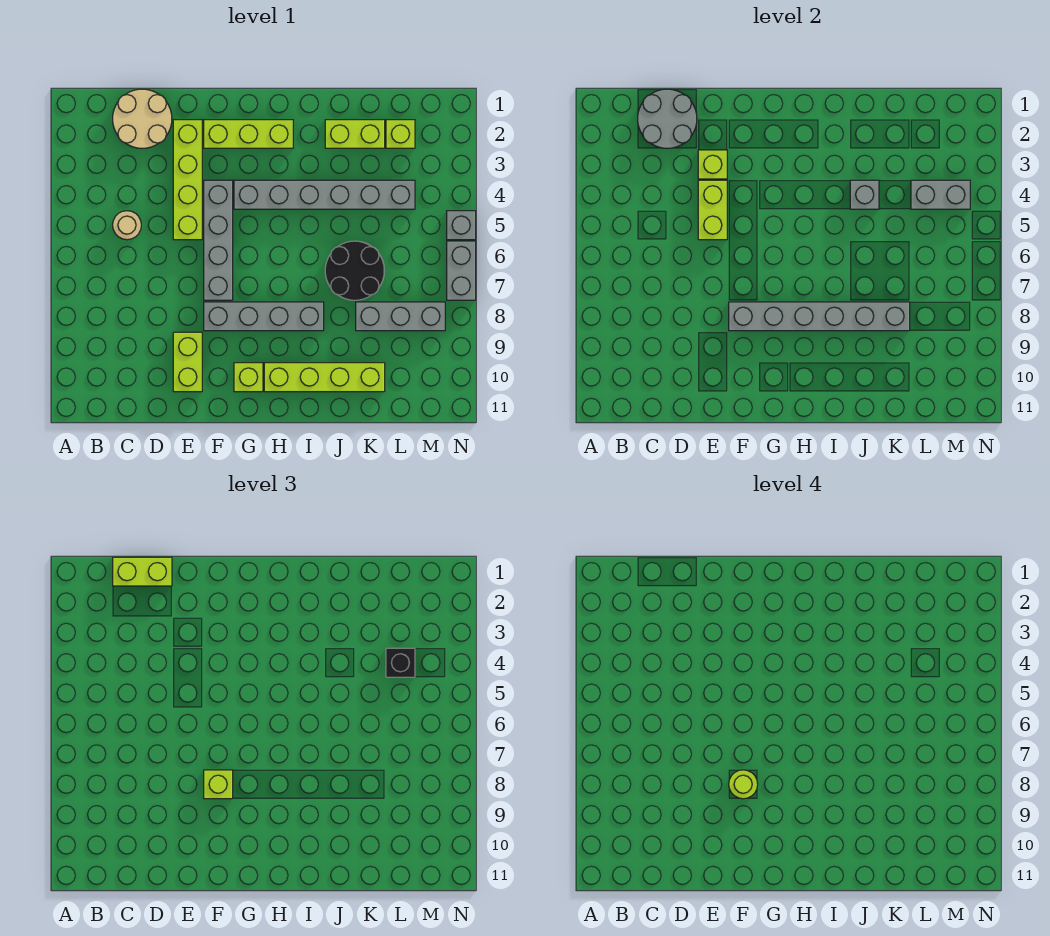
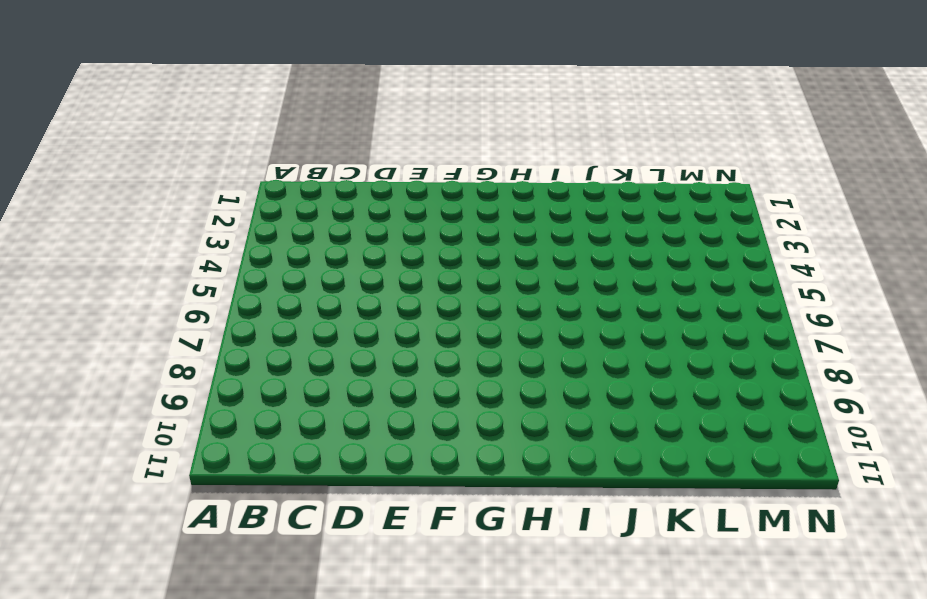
none -> tan round brick C1:D2 level 1
none -> tan round brick C5 level 1
none -> lime brick E2:E5 level 1

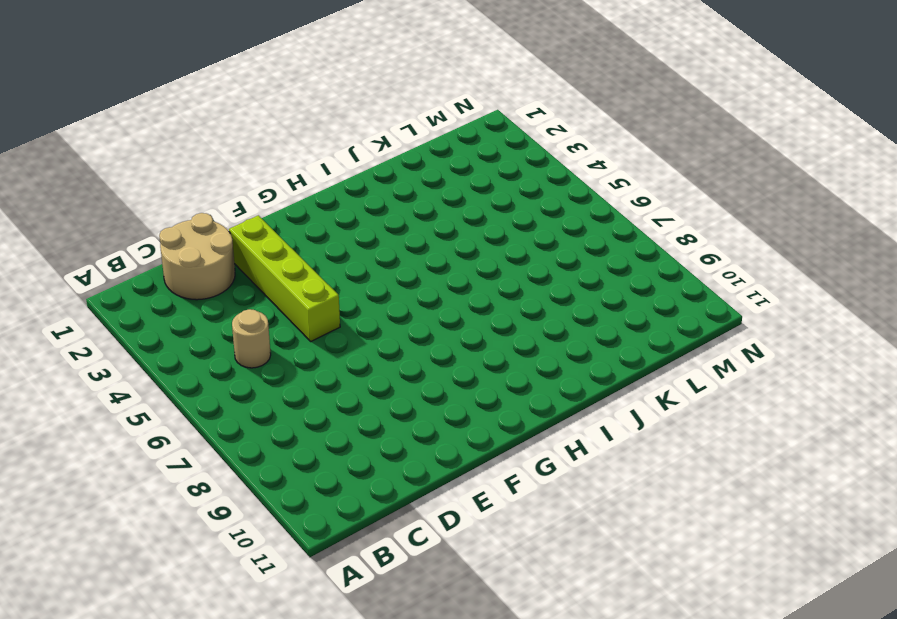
none -> lime brick E9:E10 level 1
none -> lime brick F2:H2 level 1
none -> grey brick F4:F7 level 1

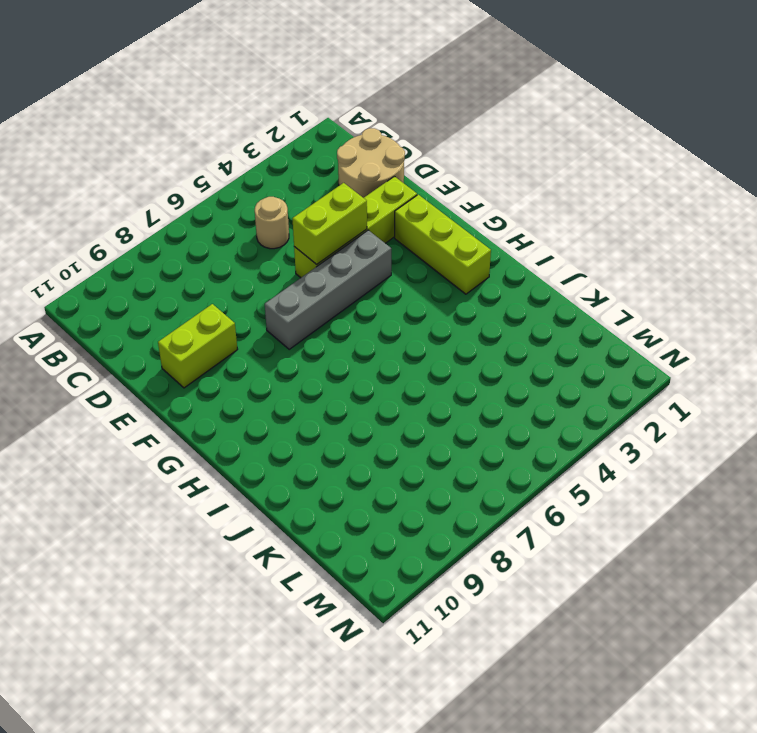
none -> grey brick F8:I8 level 1
none -> grey brick G4:L4 level 1
none -> lime brick G10 level 1

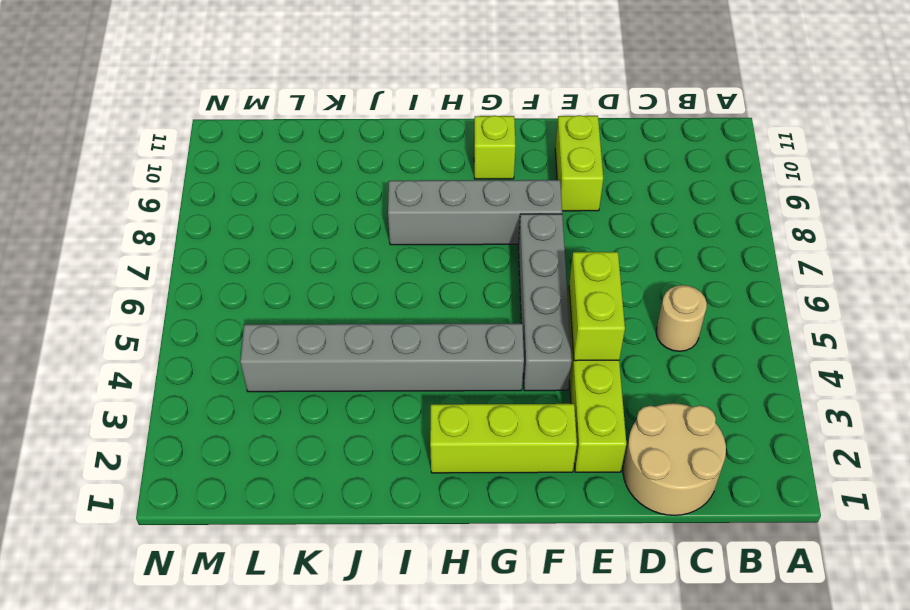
none -> lime brick H10:K10 level 1
none -> lime brick J2:K2 level 1
none -> black round brick J6:K7 level 1

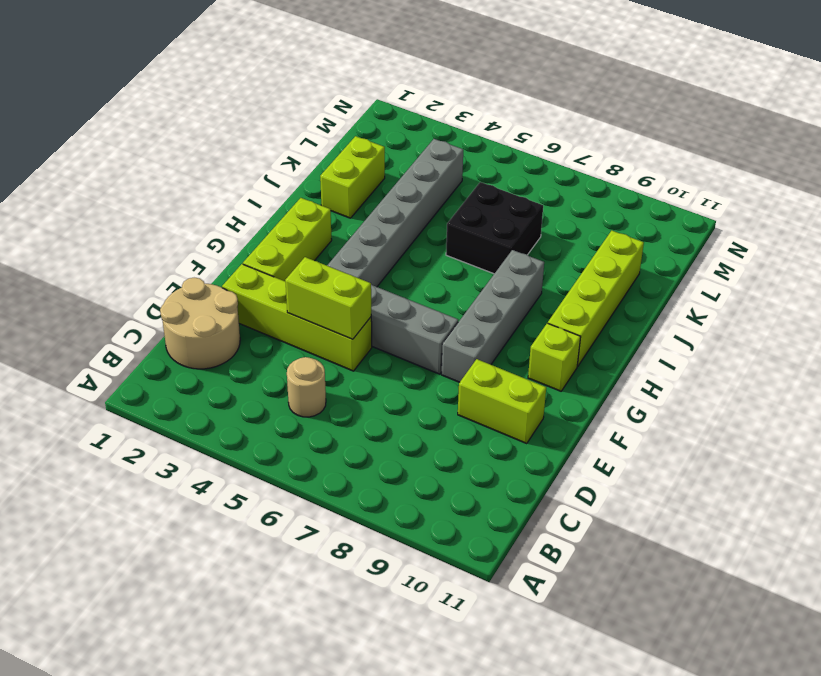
black brick J6:K7 level 1 -> black round brick J6:K7 level 1
none -> grey brick K8:M8 level 1
none -> lime brick L2 level 1
none -> grey brick N5 level 1

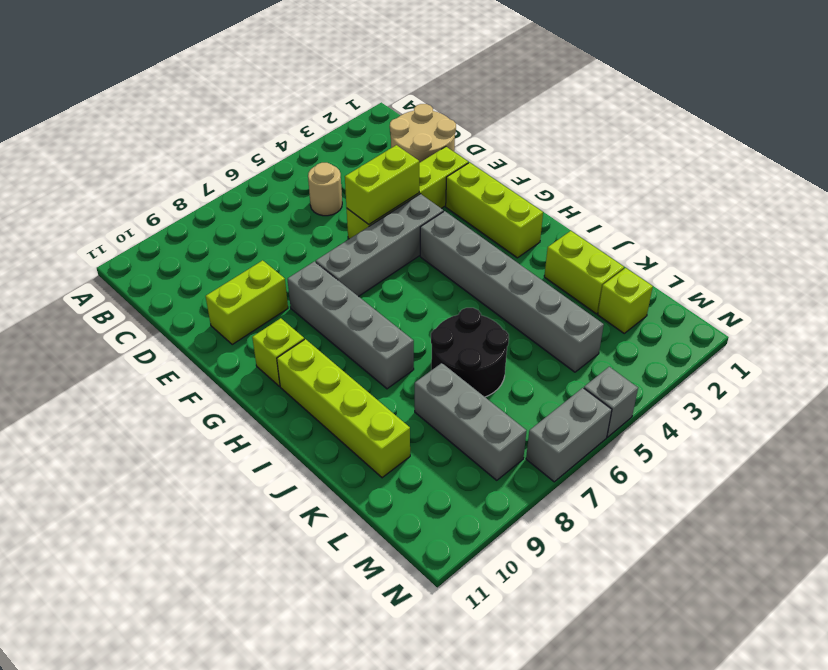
none -> grey round brick C1:D2 level 2
none -> lime brick E3 level 2
none -> grey brick F8:K8 level 2

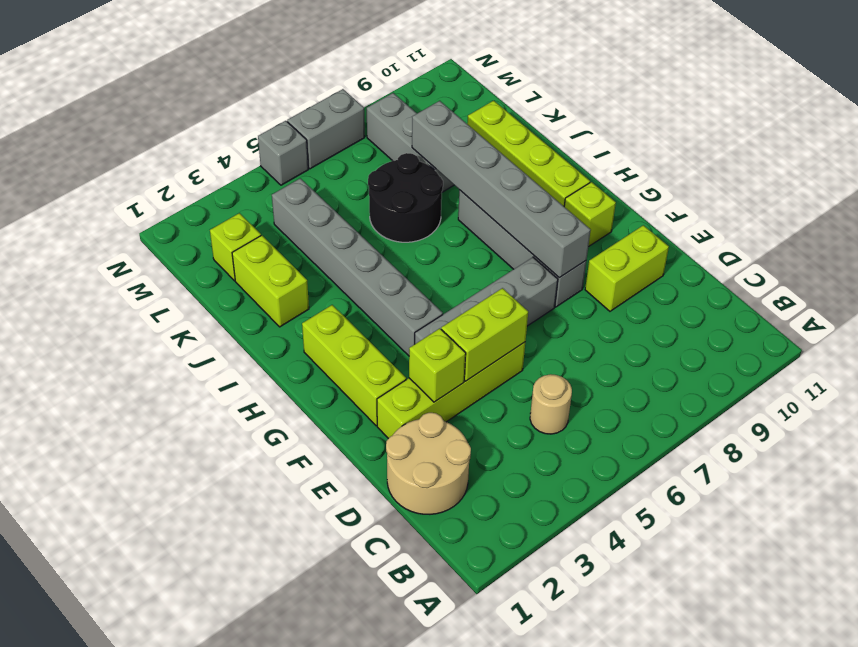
none -> grey round brick C1:D2 level 2
none -> grey brick J4 level 2
none -> grey brick L4:M4 level 2

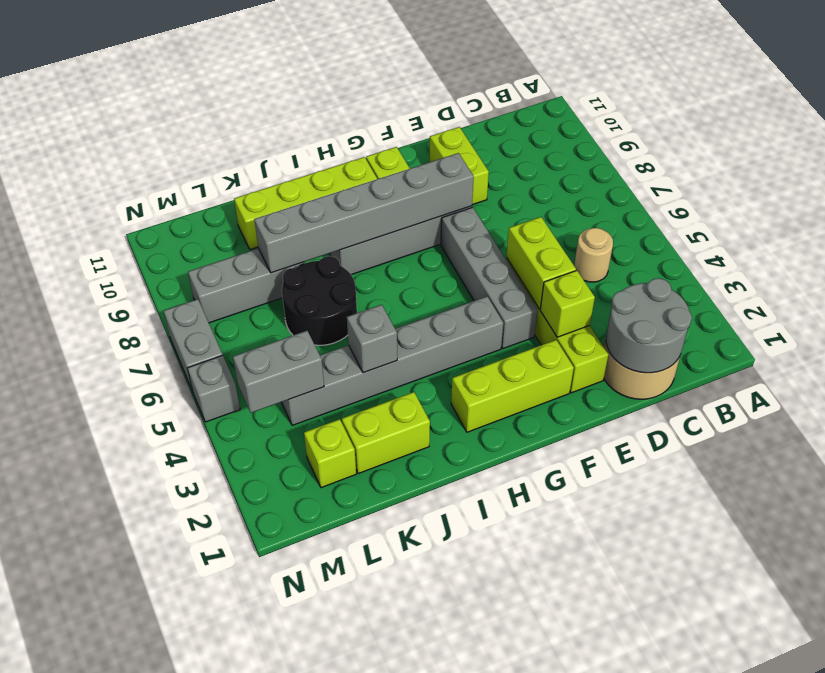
none -> lime brick C1:D1 level 3
none -> lime brick F8 level 3
none -> black brick L4 level 3

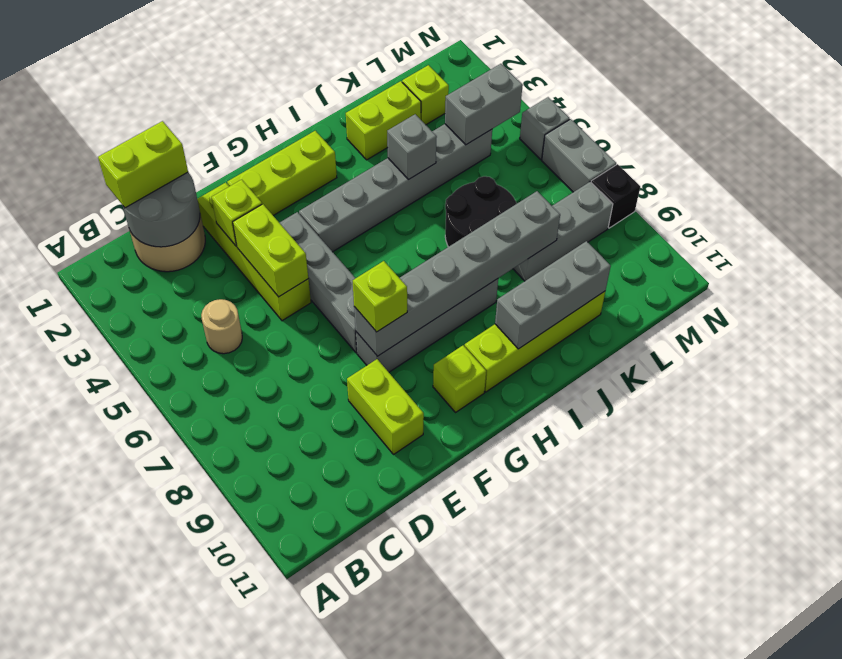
grey brick I10:K10 level 2 -> none
black brick N8 level 1 -> black brick L4 level 3
none -> lime round brick F8 level 4

